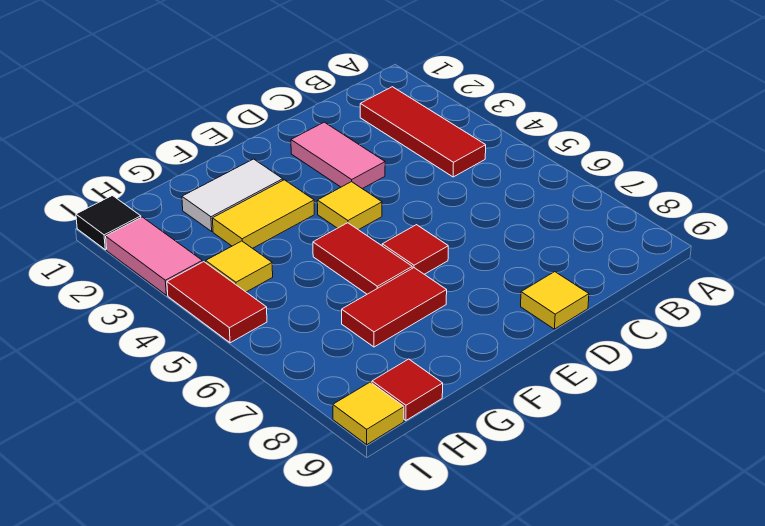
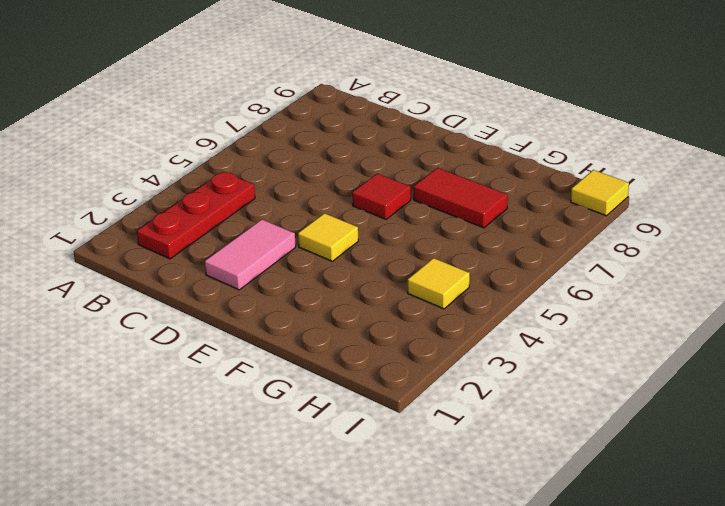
red plate B2:B4 level 1 -> red tile B2:B4 level 1
none -> yellow tile D9 level 1
none -> white tile F2:G2 level 1
none -> yellow tile F3:G3 level 1

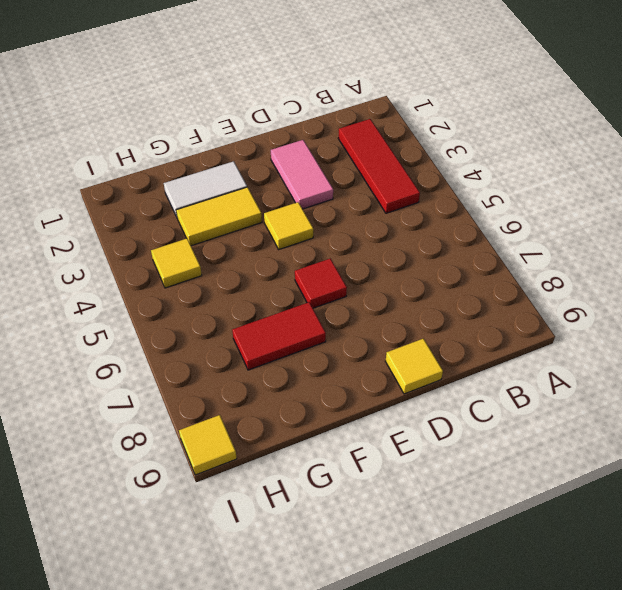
none -> red tile F5:F6 level 1
none -> red tile H9 level 1
none -> black tile I1 level 1

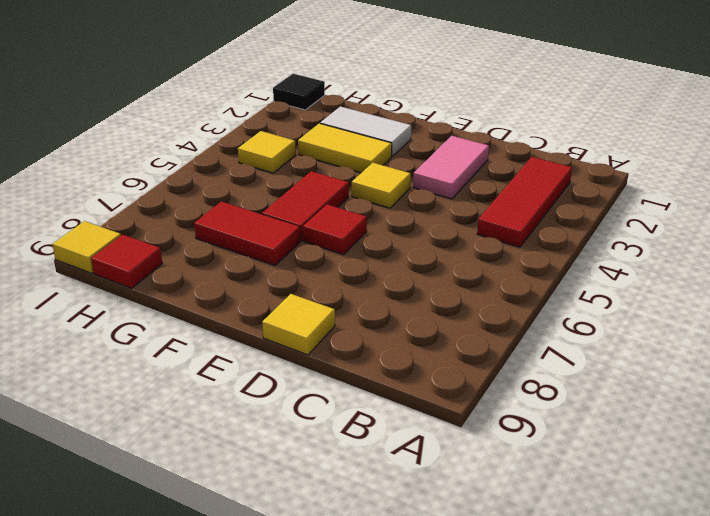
none -> pink tile I2:I3 level 1
none -> red tile I4:I5 level 1

